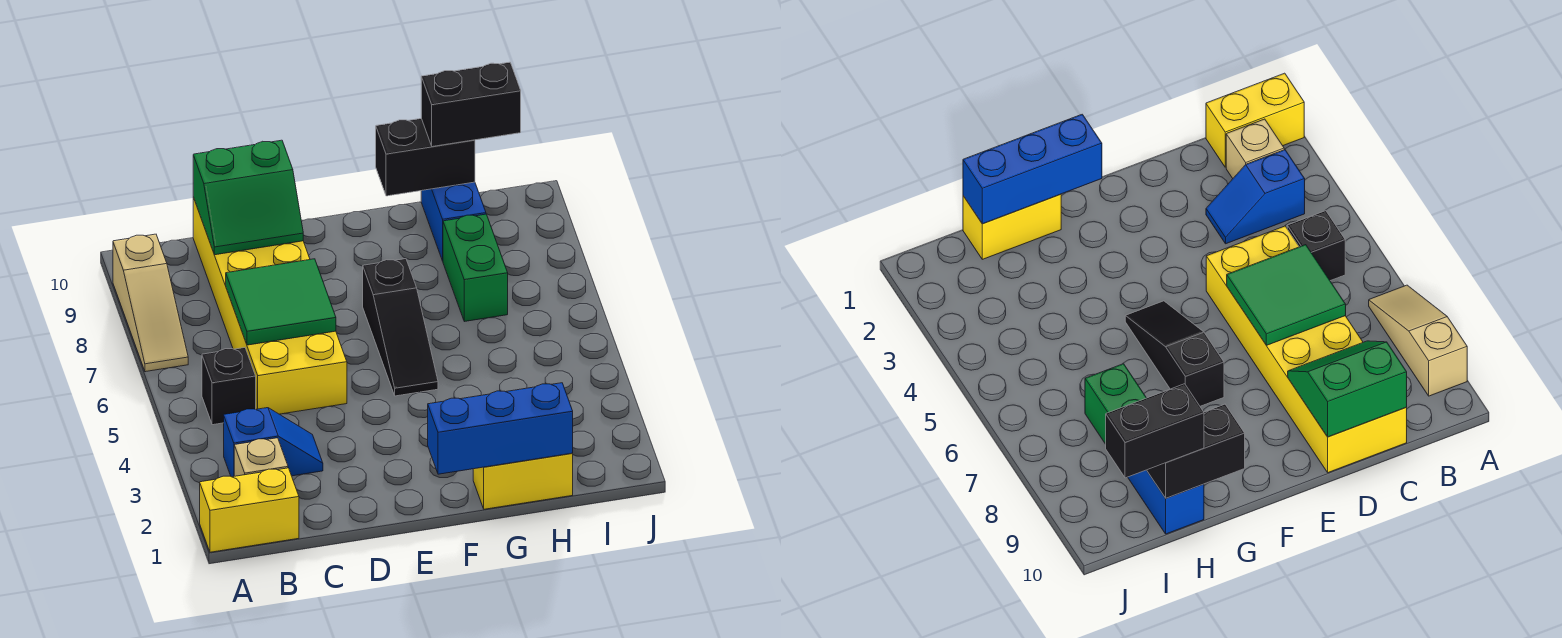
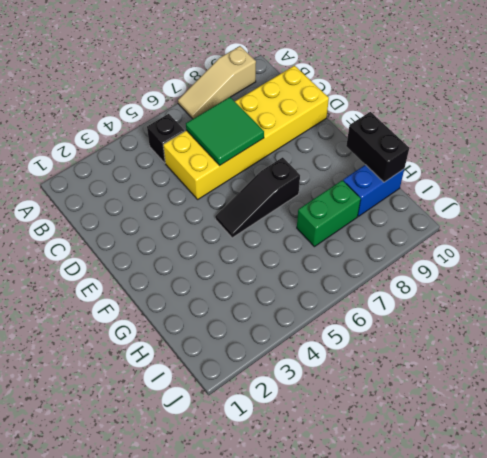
none -> yellow brick A1:B1 level 1
none -> tan brick B2 level 1
none -> blue slope B3:C3 level 1 top B

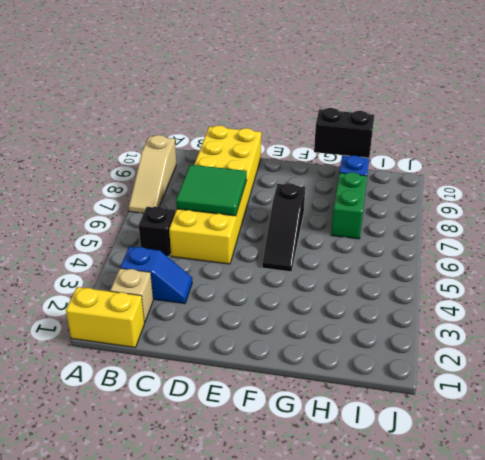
none -> yellow brick G1:H1 level 1
none -> green slope C9:D10 level 2 top 10
none -> blue brick F1:H1 level 2

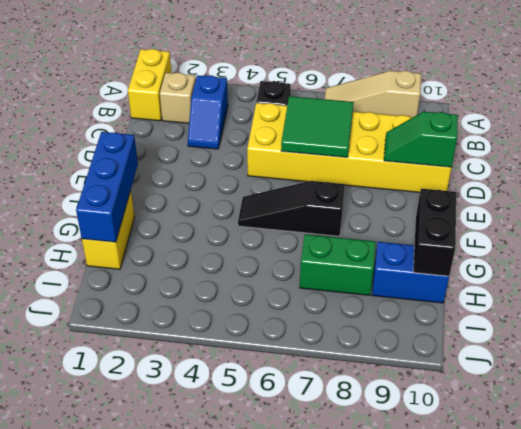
green slope D9:D10 level 2 top 10 -> green slope C9:D10 level 2 top 10
none -> black brick H10:I10 level 3

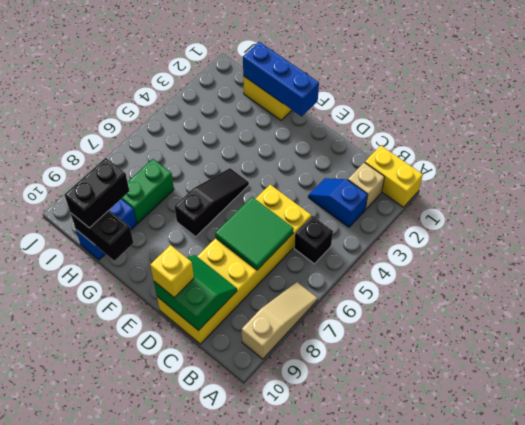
yellow brick D10 level 3 -> none
black brick H9:H10 level 3 -> black brick H10:I10 level 3

